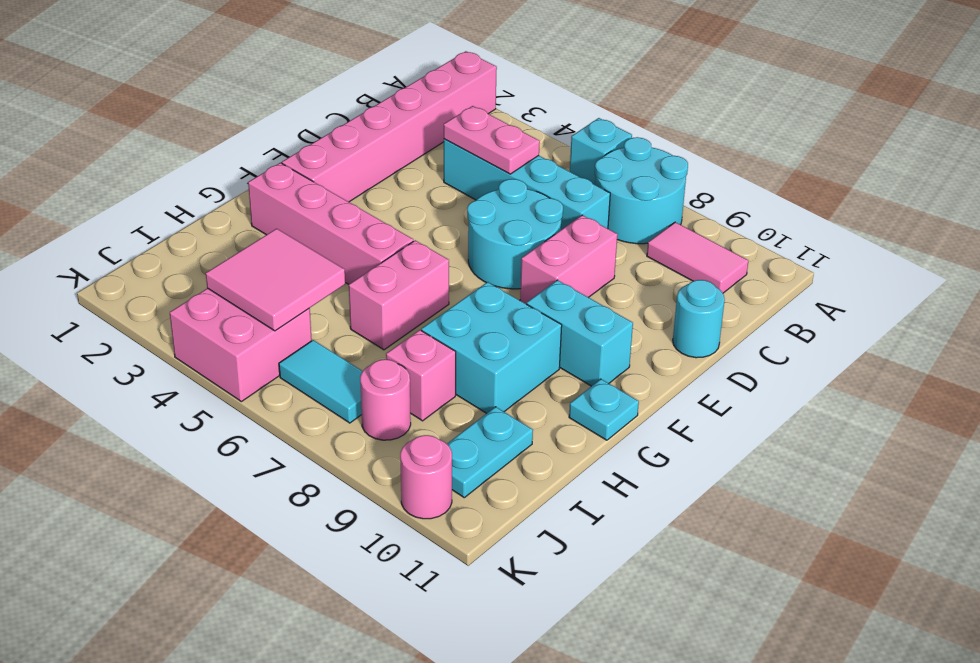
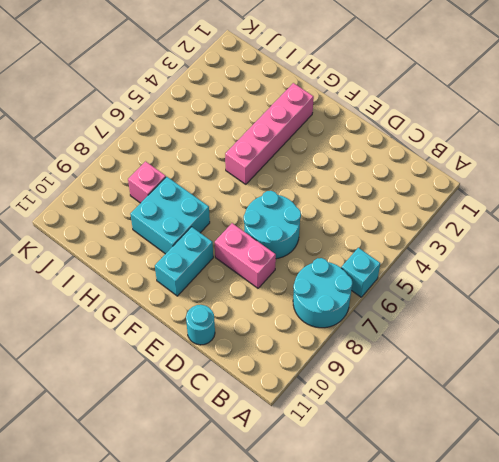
none -> pink brick A2:F2 level 1
none -> pink tile B9:B10 level 1
none -> cyan brick C4:C7 level 1

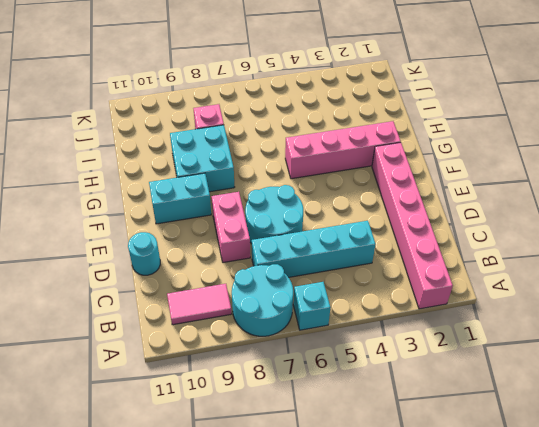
none -> pink brick G6:H6 level 1
none -> cyan plate G11 level 1
none -> cyan plate I10:J10 level 1

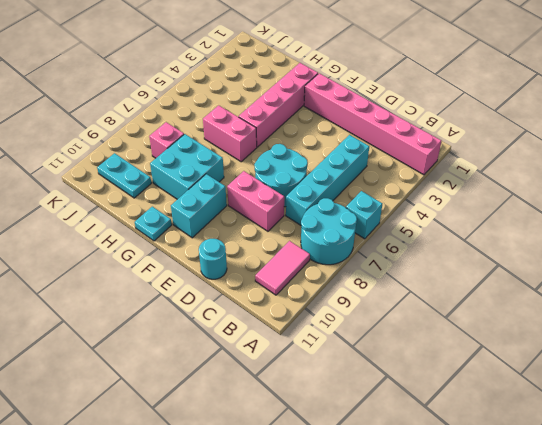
none -> pink brick J4:K5 level 1
none -> cyan tile J6:J7 level 1
none -> pink round brick J8 level 1

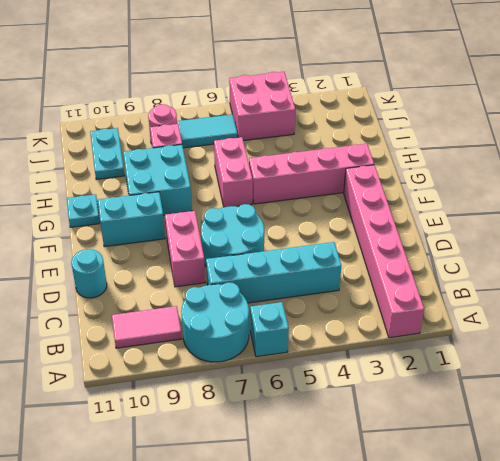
none -> pink round brick K10 level 1
none -> pink plate C4:C5 level 2
none -> pink tile I4:J5 level 2

